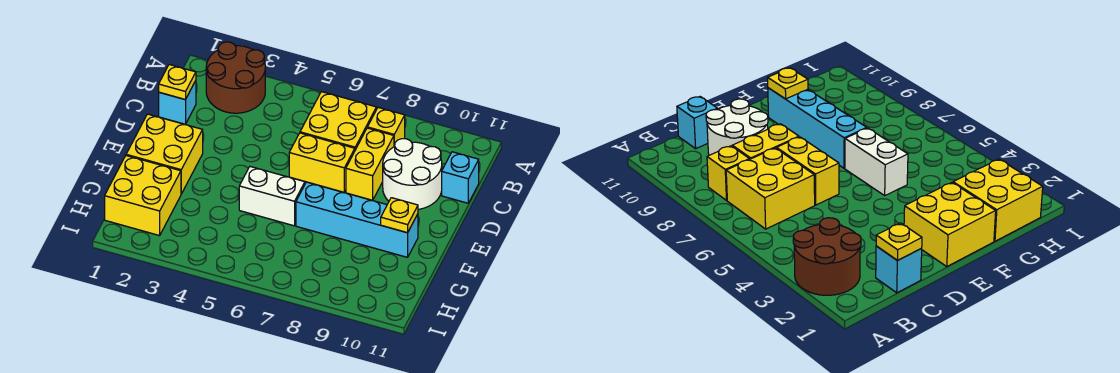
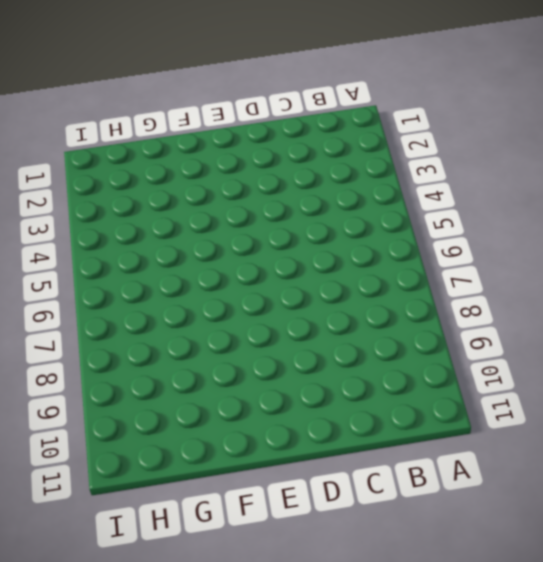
none -> brown round brick A2:B3 level 1
none -> yellow brick B6:C7 level 1
none -> yellow brick B8 level 1

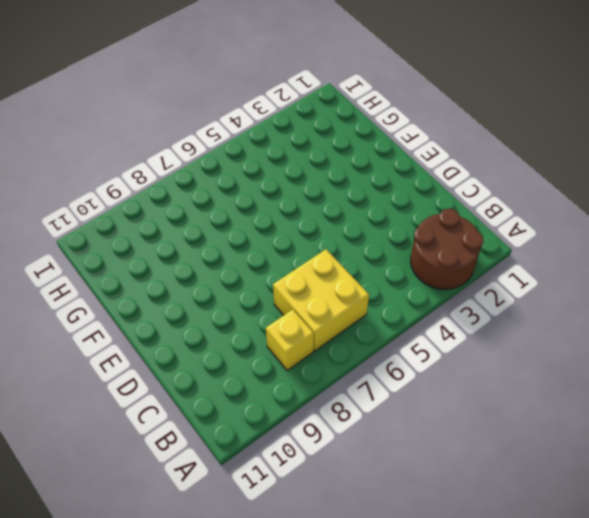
none -> cyan brick C1 level 1
none -> yellow brick C8:D8 level 1
none -> white round brick C9:D10 level 1

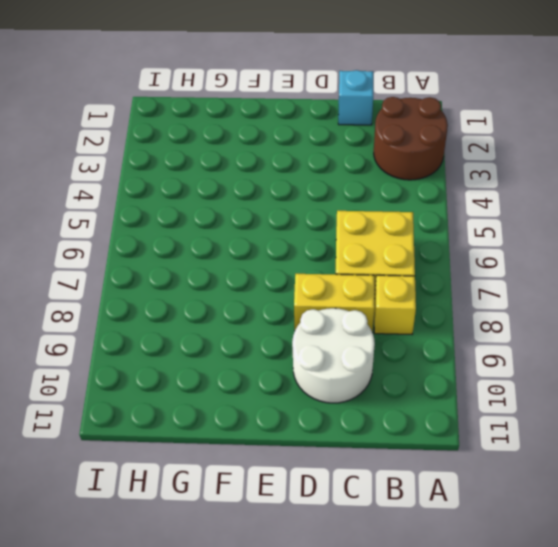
none -> cyan brick C11 level 1
none -> yellow brick D6:D7 level 1
none -> yellow brick E1:F2 level 1

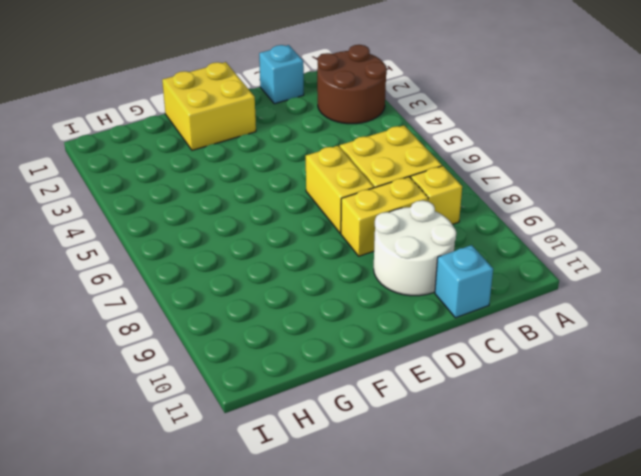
none -> white brick F5:F6 level 1
none -> cyan brick F7:F10 level 1
none -> yellow brick G1:H2 level 1

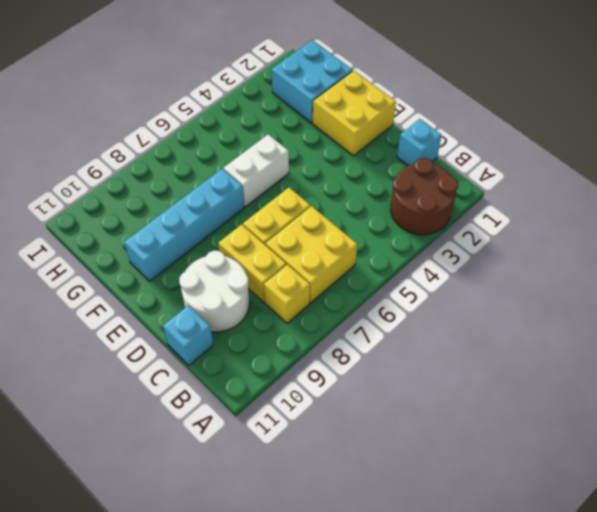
cyan brick G1:H2 level 1 -> yellow brick G1:H2 level 1
none -> yellow plate C1 level 2
none -> yellow plate F10 level 2

